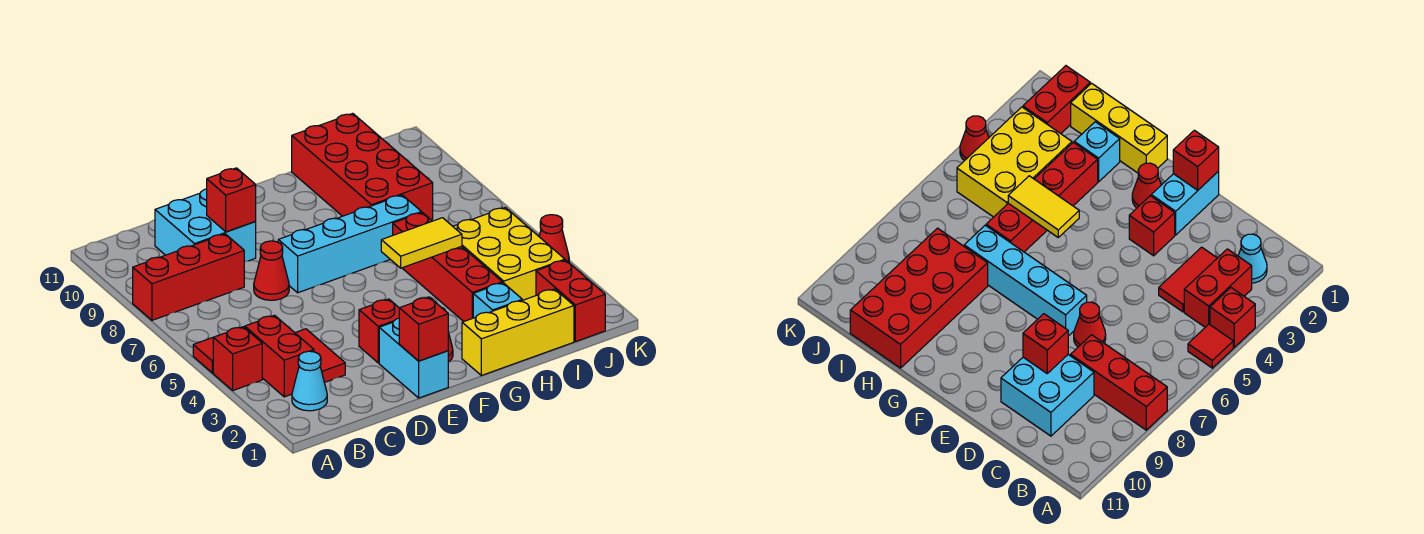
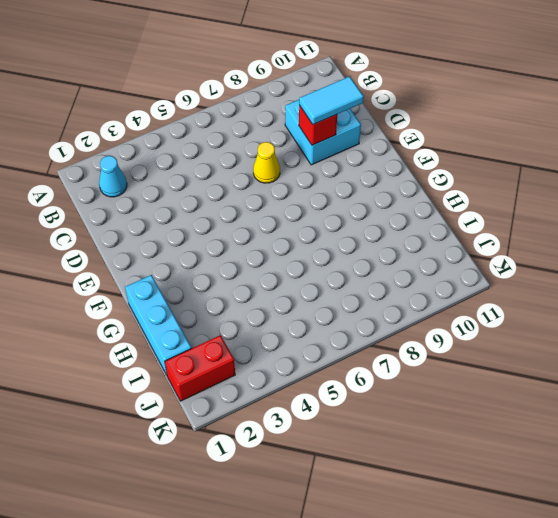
yellow cone D7 level 1 -> red cone D7 level 1
cyan tile D9:D10 level 3 -> none
cyan brick G1:I1 level 1 -> yellow brick G1:I1 level 1
none -> red brick A4 level 1
none -> red tile A5 level 1
none -> red brick A8:C8 level 1

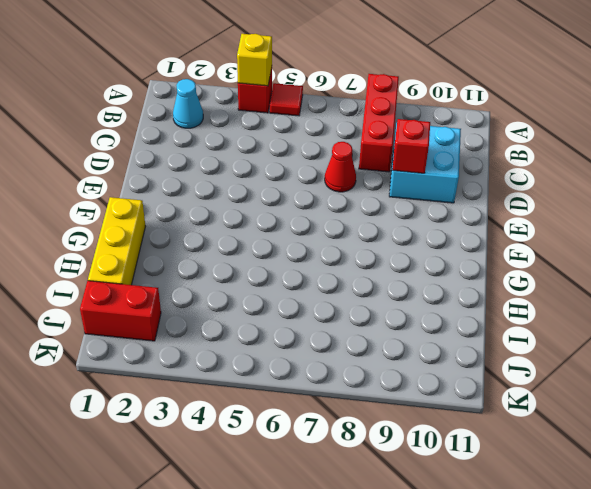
yellow brick A4 level 2 -> none
none -> red brick B3:B4 level 1
none -> red tile C3:C4 level 1
none -> cyan brick E1:E2 level 1

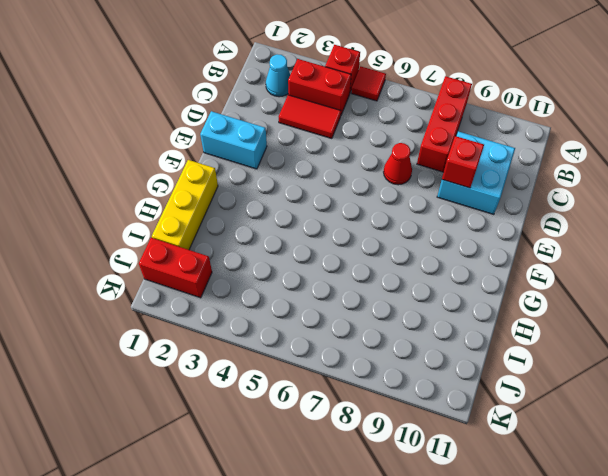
none -> red brick E3 level 1
none -> cyan brick E7:H7 level 1
none -> red cone F2 level 1

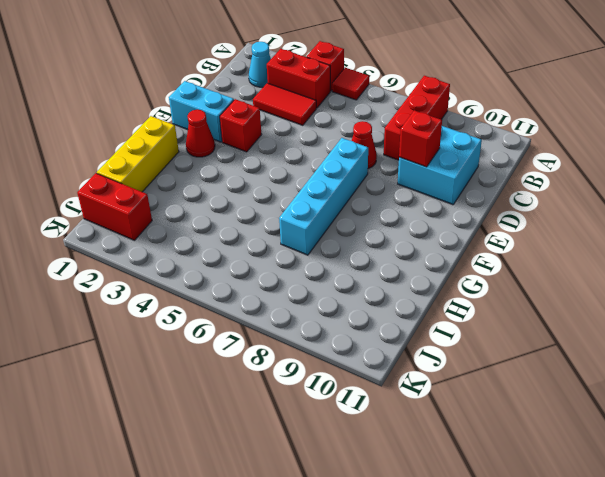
none -> cyan brick H2 level 1
none -> red brick H3:H6 level 1
none -> red brick H8:I11 level 1

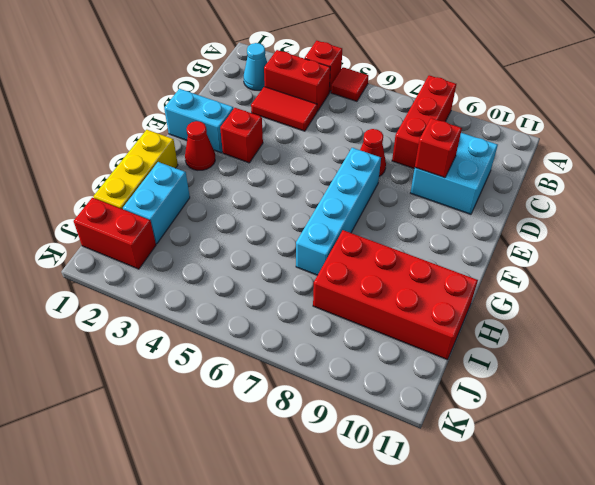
cyan brick H2:I2 level 1 -> cyan brick H2 level 1
none -> red brick H3:H6 level 1
none -> yellow brick I3:J5 level 1
none -> red cone K4 level 1

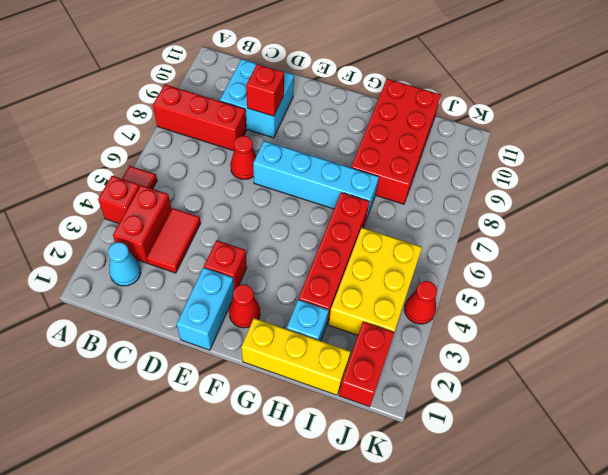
none -> red brick E1 level 2
none -> yellow tile G5:H5 level 2

